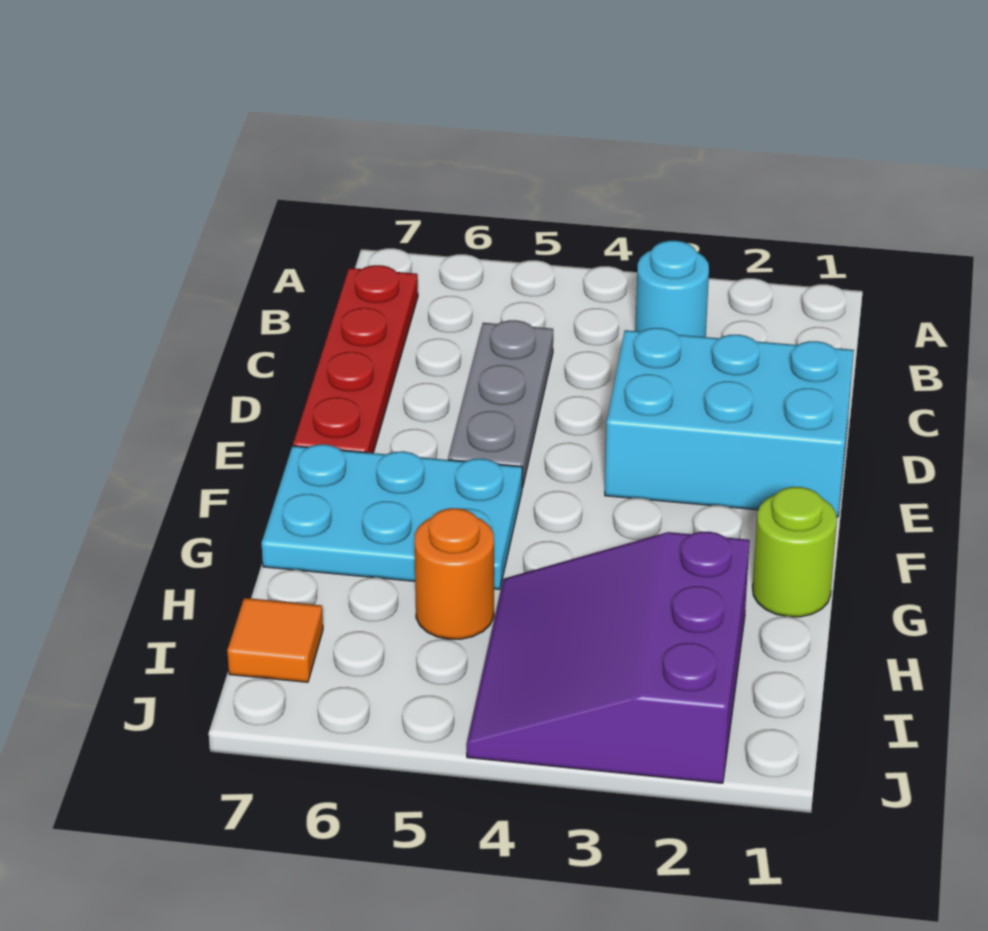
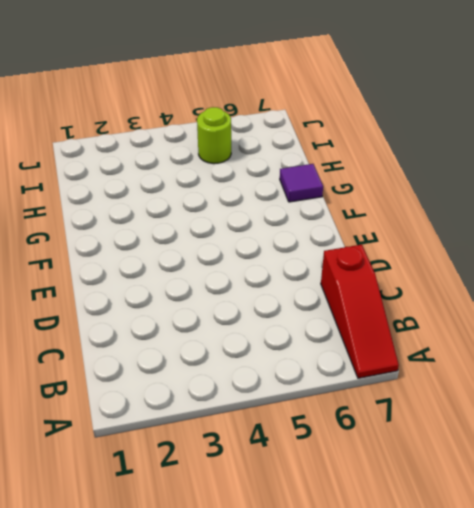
red slope A7:C7 level 1 top C -> red plate B7:E7 level 1
purple tile G7 level 1 -> cyan plate F5:G7 level 1
lime round brick I5 level 1 -> lime round brick G1 level 1
none -> cyan round brick B3 level 1
none -> grey plate C5:E5 level 1

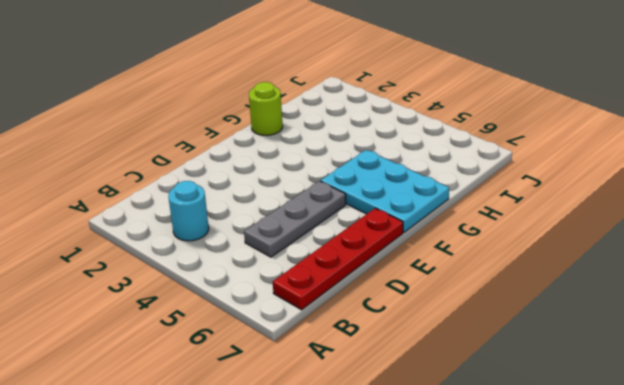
none -> cyan brick D1:E3 level 1
none -> purple slope H2:J4 level 1 top 2

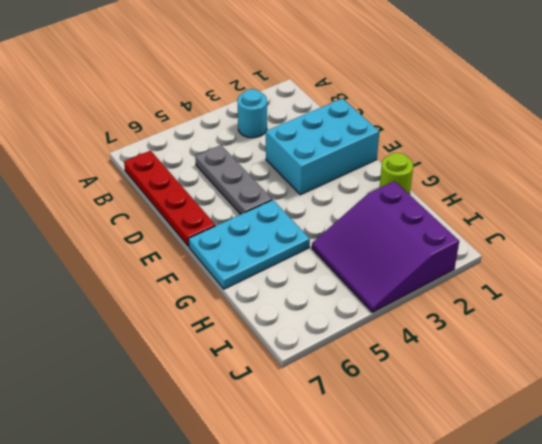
none -> orange round brick H5 level 1
none -> orange tile I7 level 1

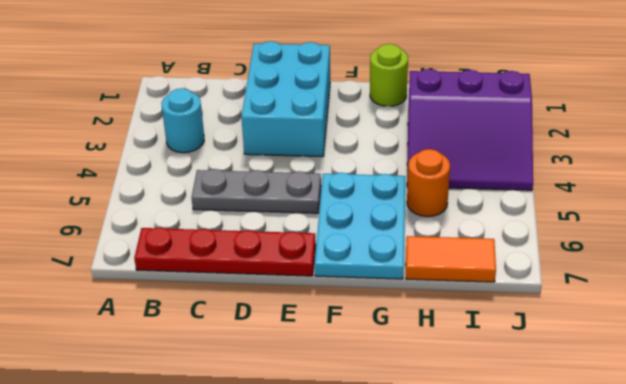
orange tile H7:I7 level 1 -> orange tile I7 level 1

